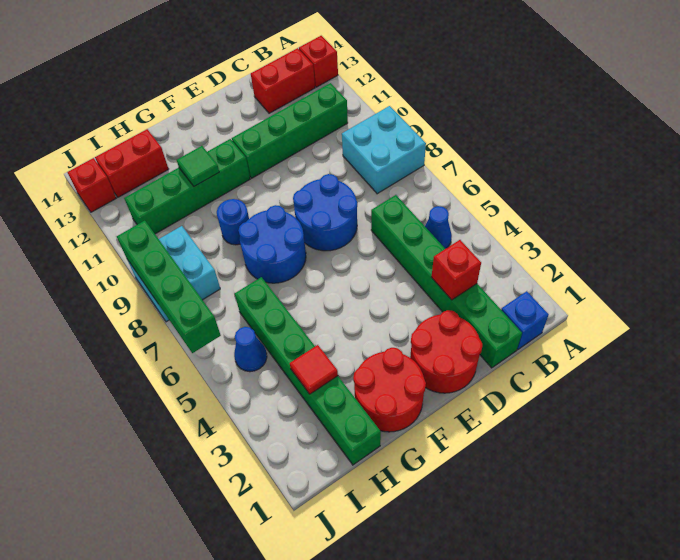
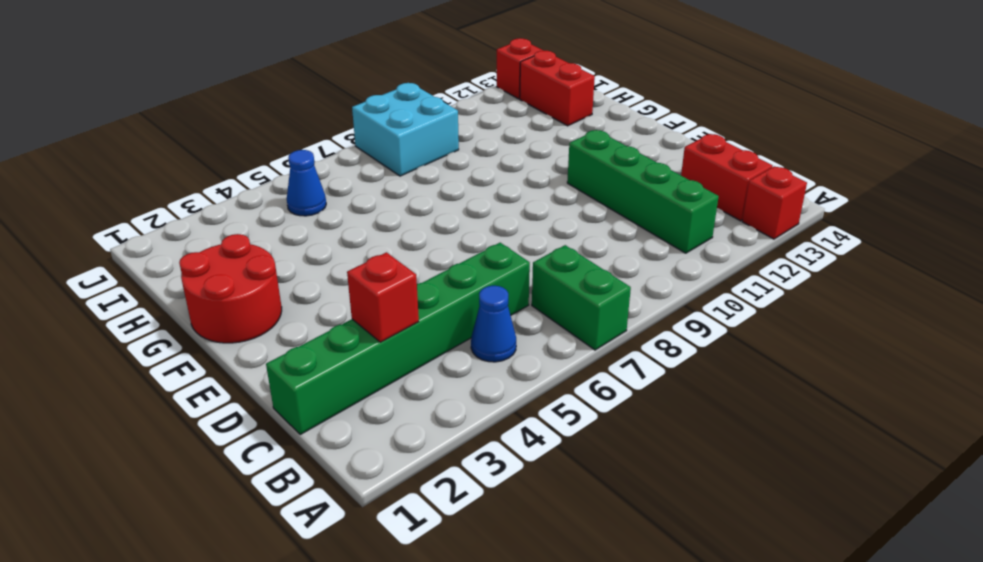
green brick A7:B7 level 1 -> none
none -> cyan brick A8:B9 level 1
none -> blue brick B1 level 1
none -> red round brick D1:E2 level 1

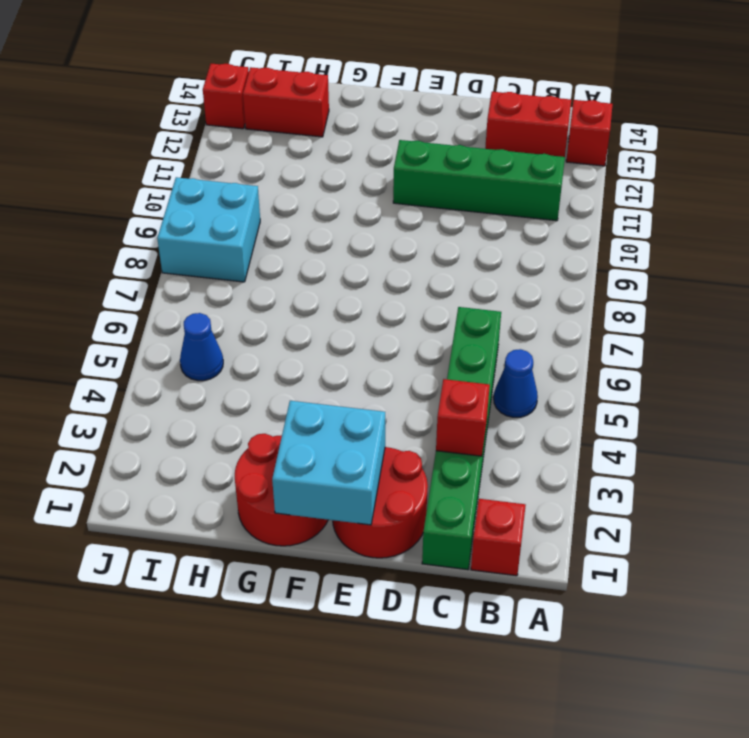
red brick B1 level 1 -> blue brick B1 level 1
cyan brick E1:F2 level 2 -> cyan brick A8:B9 level 1
none -> blue round brick D7:E8 level 1
none -> blue round brick F7:G8 level 1
none -> green brick F11:I11 level 1

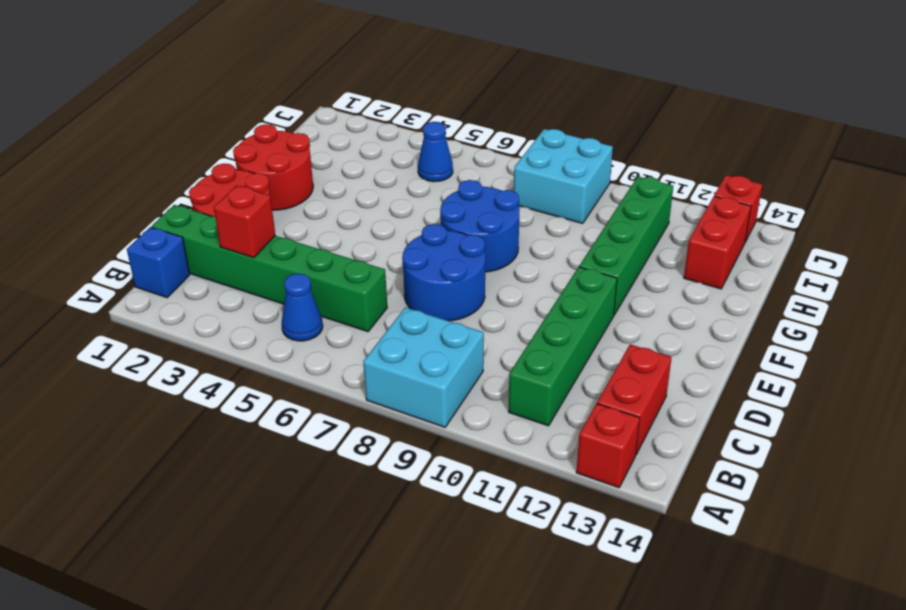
none -> blue round brick G9 level 1
none -> green brick H1:H6 level 1
none -> green tile G11 level 2

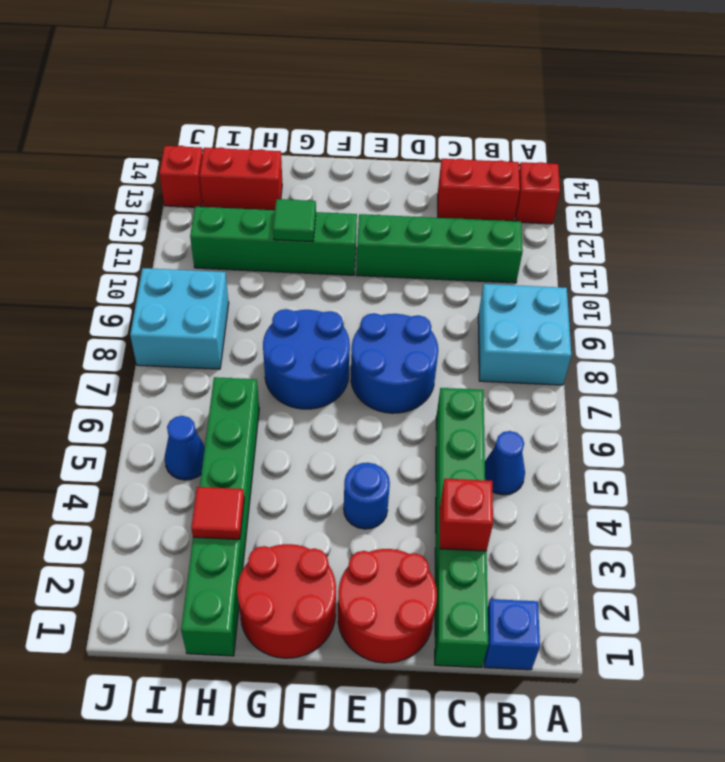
blue round brick E4 level 1 -> blue round brick G9 level 1
none -> green brick J6:J9 level 2

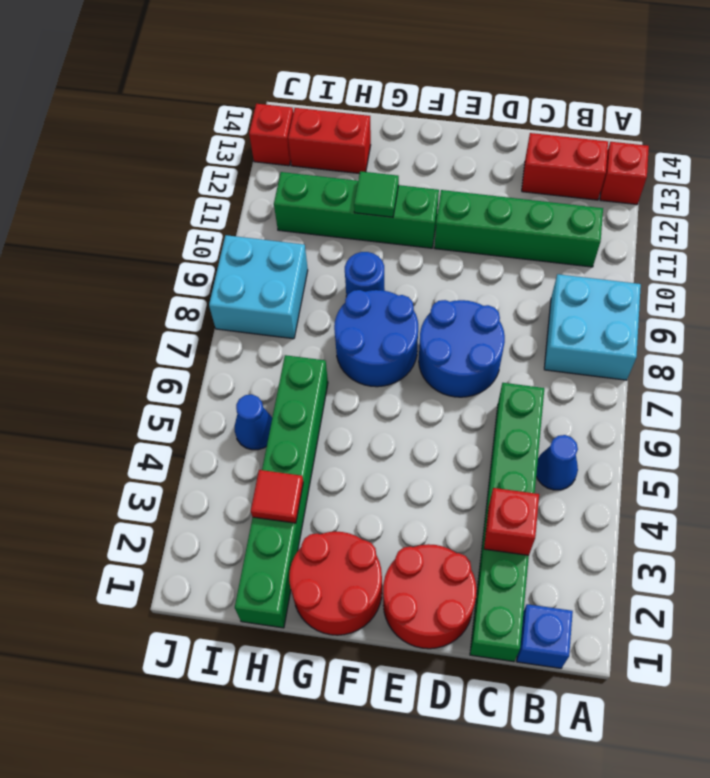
none -> green brick J6:J9 level 2

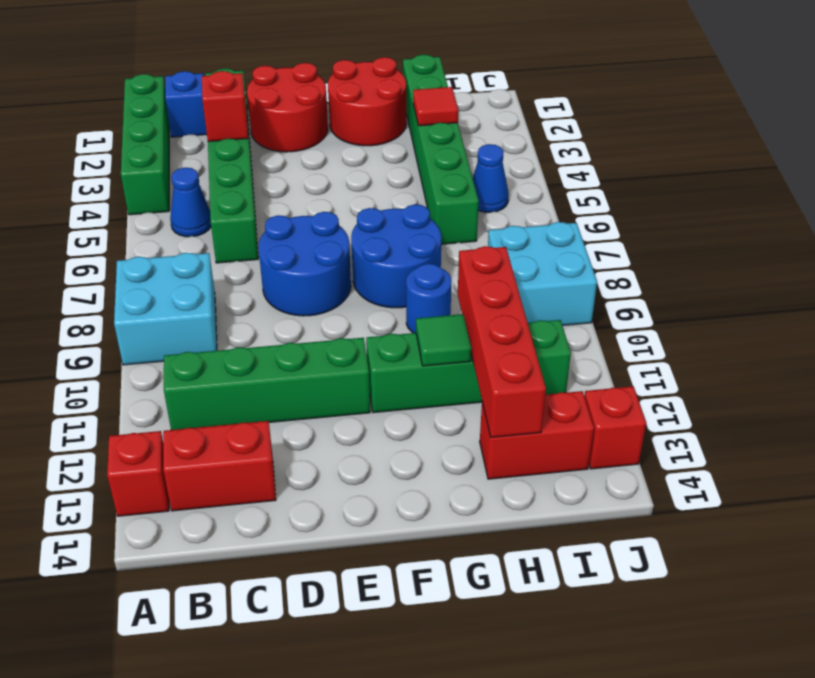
green brick A1:A4 level 1 -> green brick J6:J9 level 2
red brick H10:H13 level 2 -> none

